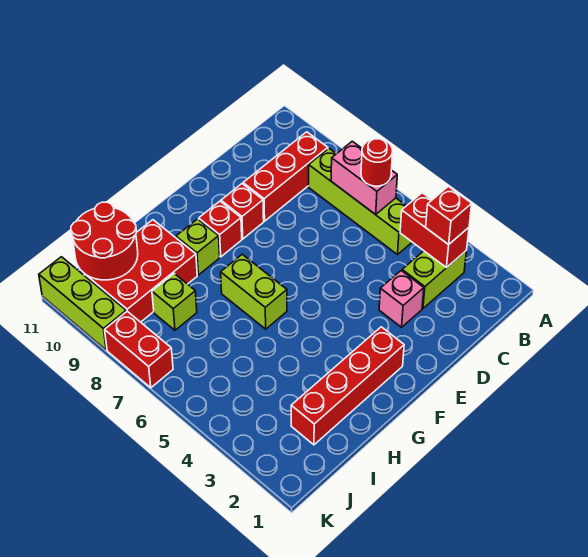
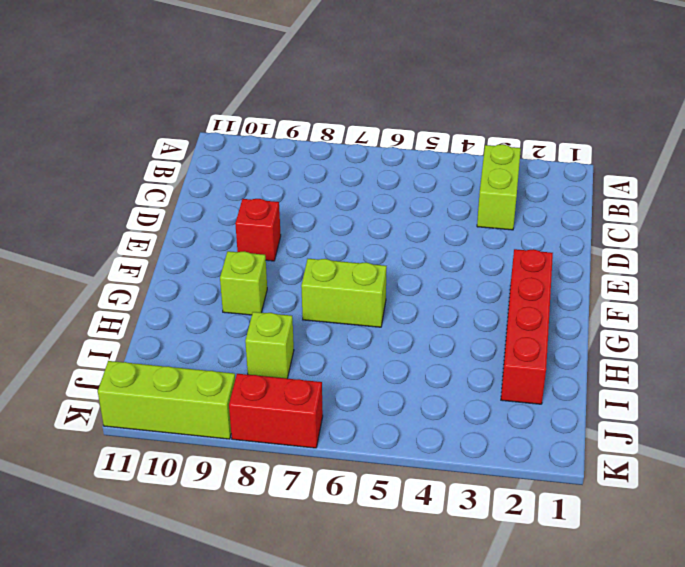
none -> lime brick B5:B8 level 1
none -> red brick B9:D9 level 1
none -> pink brick D3 level 1

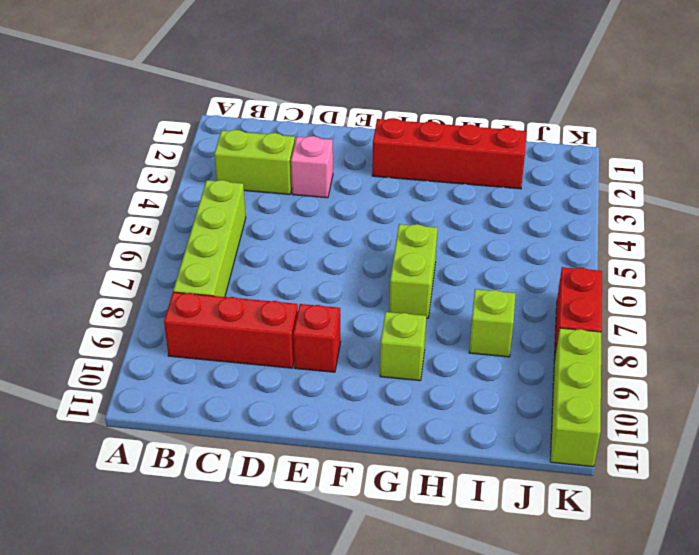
none -> red brick F9 level 1
none -> red brick H9:J10 level 1
none -> red brick B3:B4 level 2

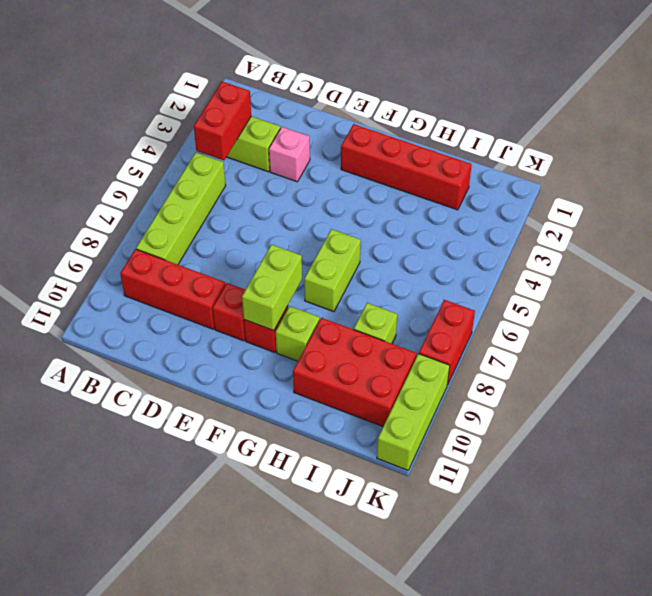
lime brick F8:F9 level 2 -> none
none -> pink brick B6:B7 level 2
none -> red round brick I10:J11 level 2
none -> red brick B3 level 3

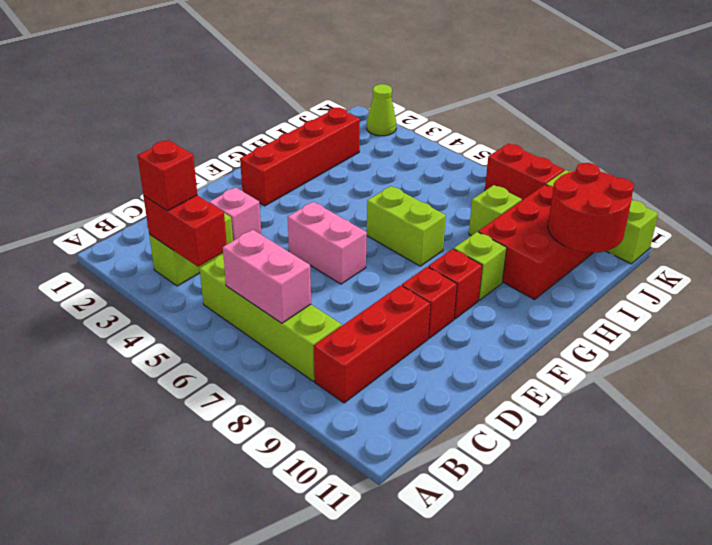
pink brick E5:E6 level 1 -> none
lime cone K2 level 1 -> none
none -> red round brick B6 level 3

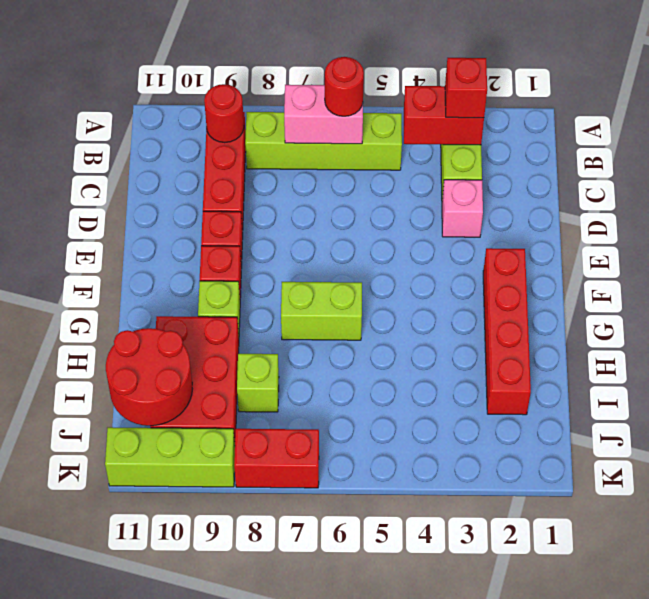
red round brick B9 level 2 -> none

